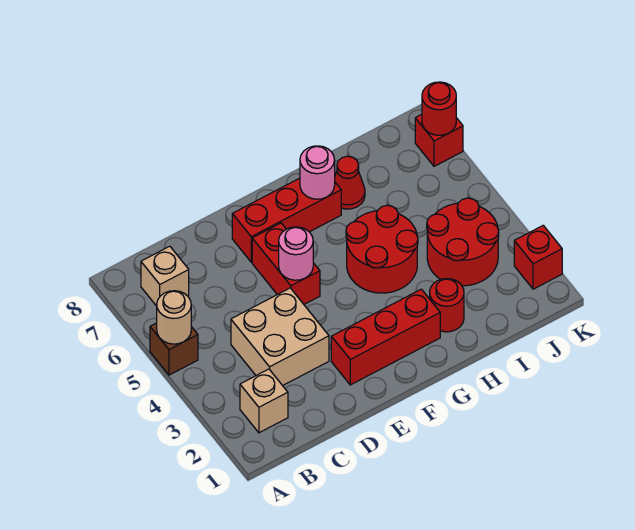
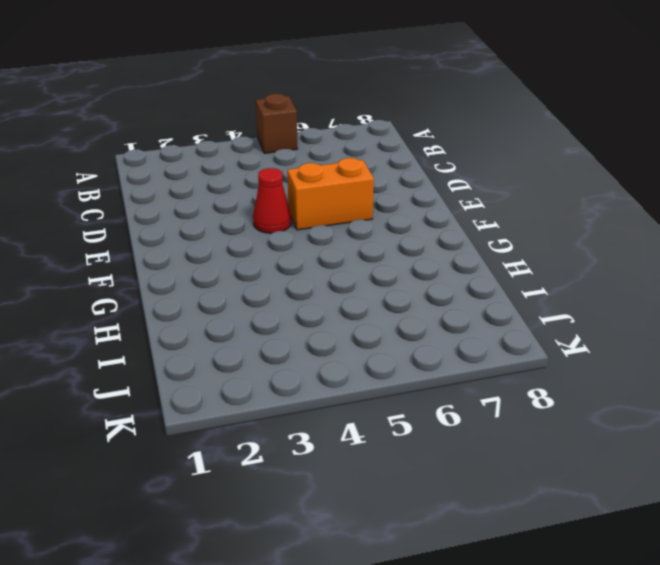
red cone E4 level 1 -> red cone H7 level 1
orange brick E5:E6 level 1 -> red brick E5:E6 level 1
none -> tan brick B2 level 1
none -> tan brick B7 level 1
none -> tan brick C3:D4 level 1

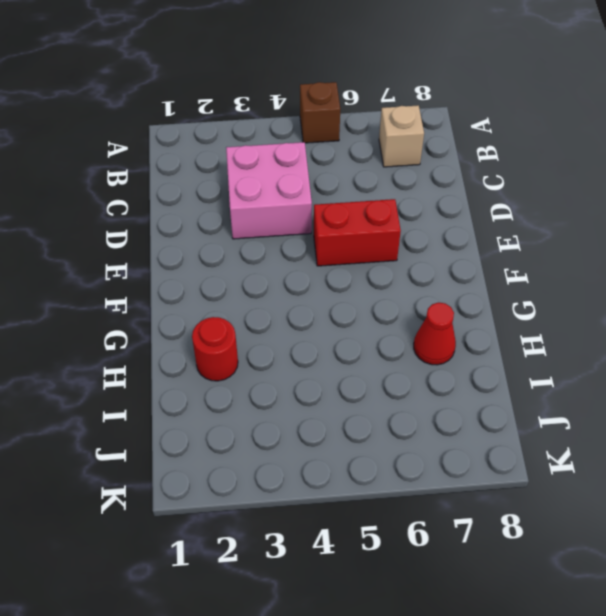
pink brick C3:D4 level 1 -> tan brick C3:D4 level 1
none -> tan brick B2 level 1
none -> red brick E2:G2 level 1
none -> red brick E7:G7 level 1

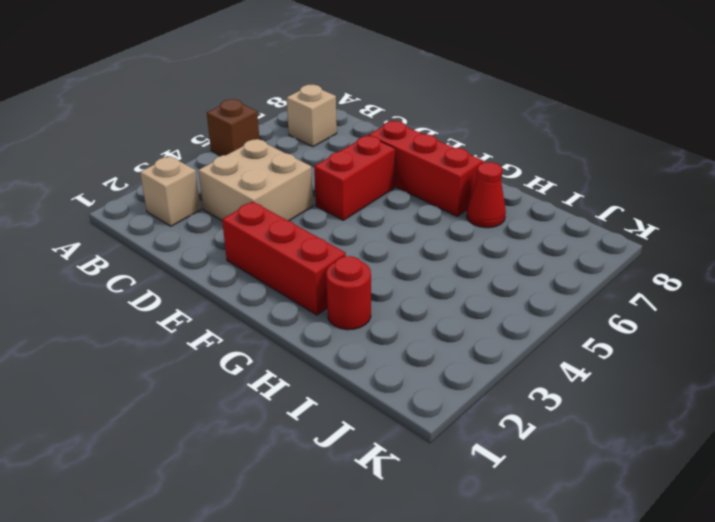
none -> red round brick G4:H5 level 1
none -> red round brick I3:J4 level 1
none -> red brick K2 level 1

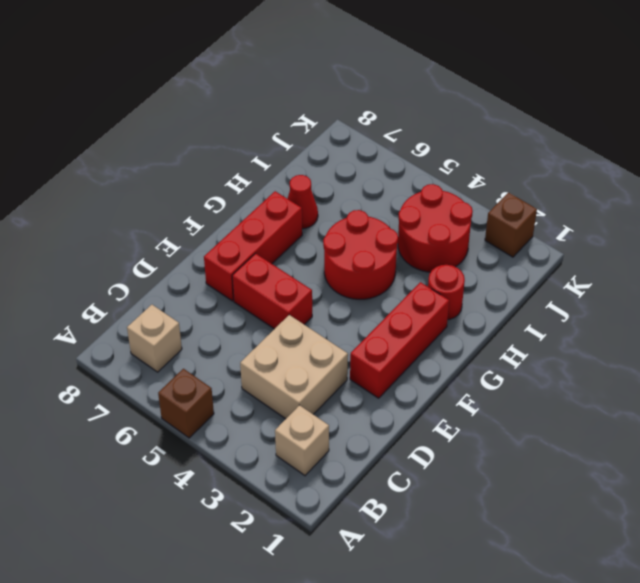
brown brick K2 level 1 -> red brick K2 level 1
none -> red brick K7 level 1
none -> tan round brick A5 level 2
none -> pink round brick E5 level 2

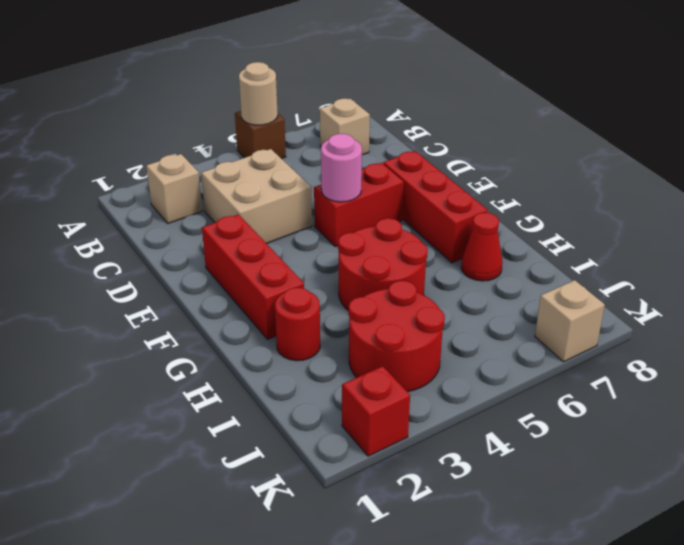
tan brick K7 level 1 -> red brick K7 level 1
none -> pink round brick G7 level 2
none -> red round brick K7 level 2

